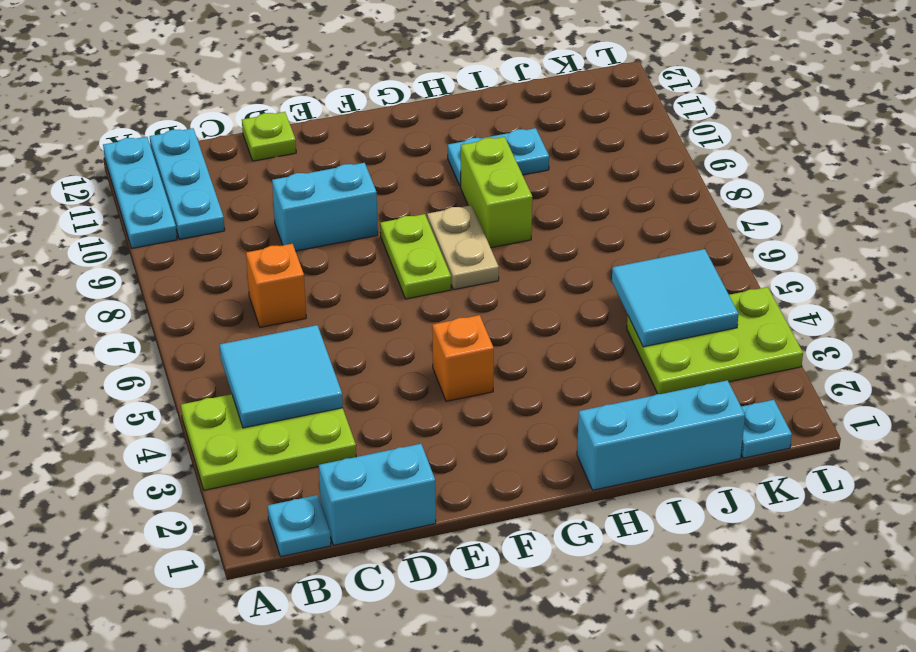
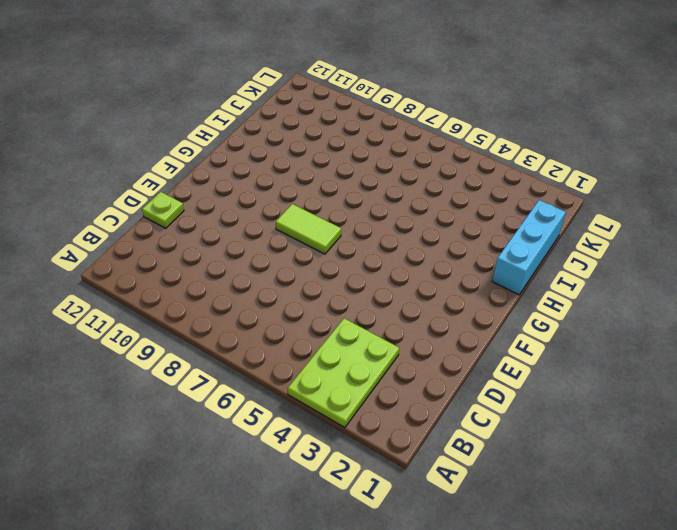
lime tile F7:F8 level 1 -> lime plate F7:F8 level 1
none -> cyan plate A10:A12 level 1
none -> cyan plate B1 level 1
none -> cyan plate B10:B12 level 1

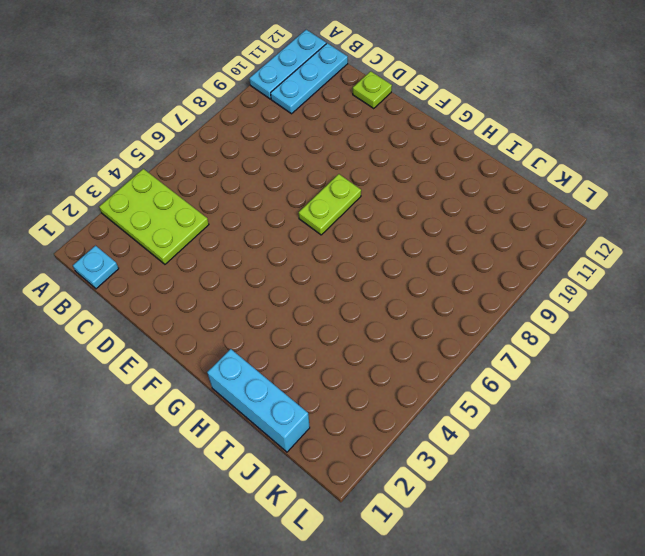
none -> cyan brick C1:D1 level 1
none -> orange brick C7 level 1
none -> cyan brick D9:E9 level 1

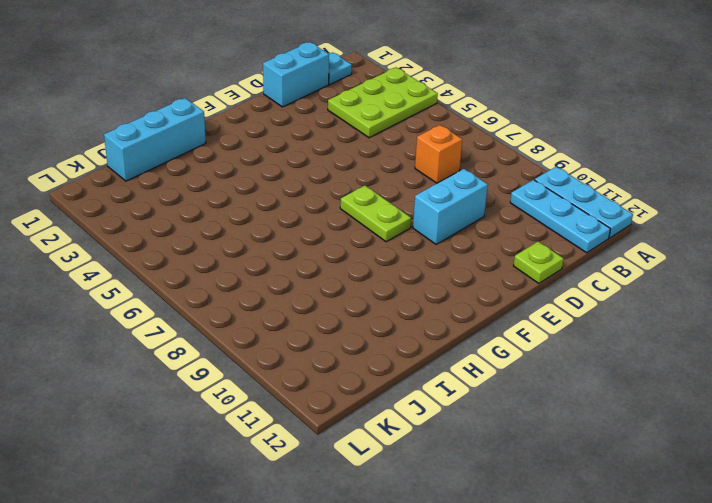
none -> orange brick F4 level 1
none -> tan plate G7:G8 level 1
none -> lime brick H8:H9 level 1

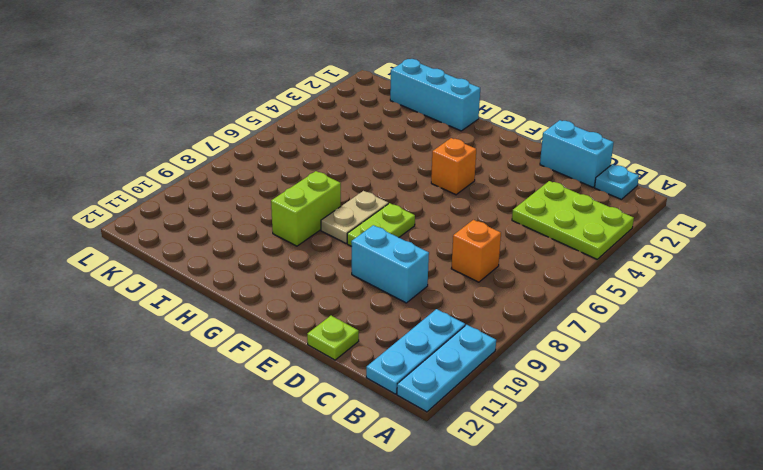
none -> cyan plate H10:I10 level 1
none -> lime plate J3:L4 level 1
none -> cyan plate K1 level 1

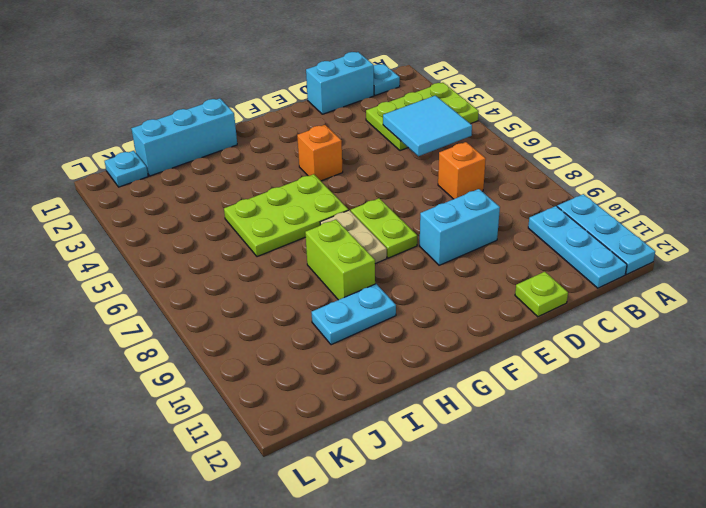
lime plate G5:I6 level 1 -> lime plate J3:L4 level 1
none -> cyan tile J4:K5 level 2

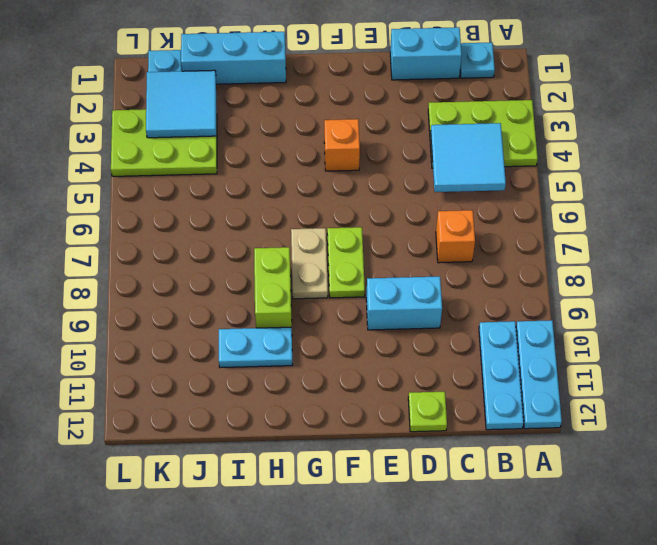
cyan tile J2:K3 level 2 -> cyan tile J4:K5 level 2

